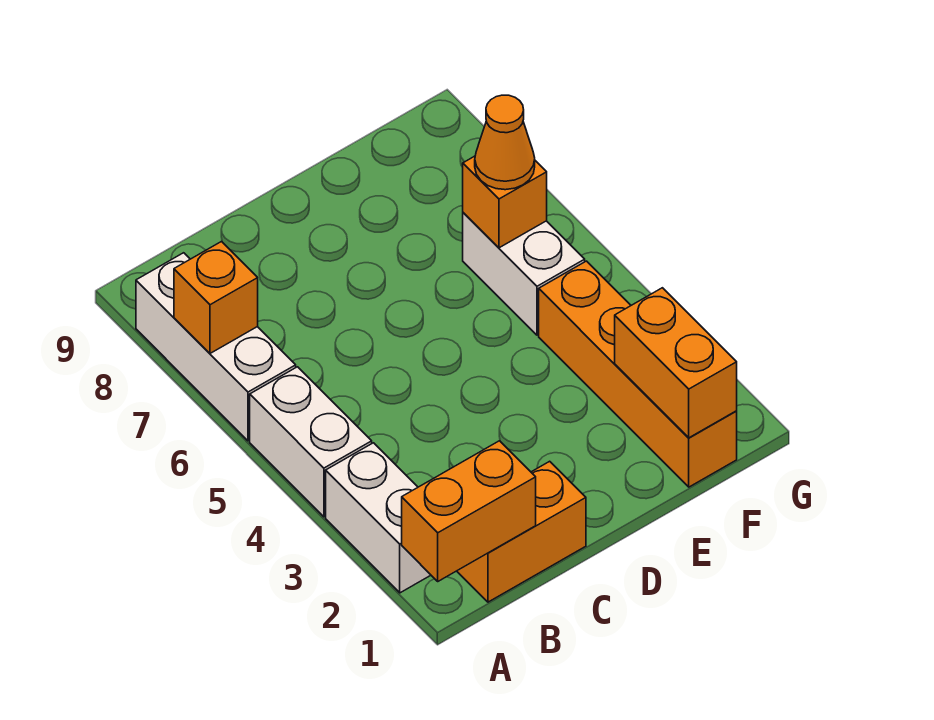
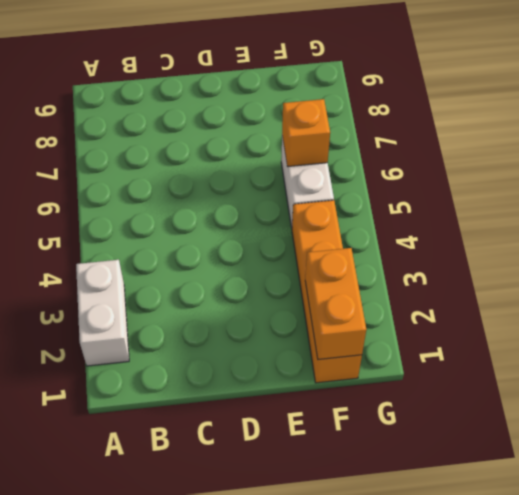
none -> white brick A4:A5 level 1
none -> white brick A6:A8 level 1

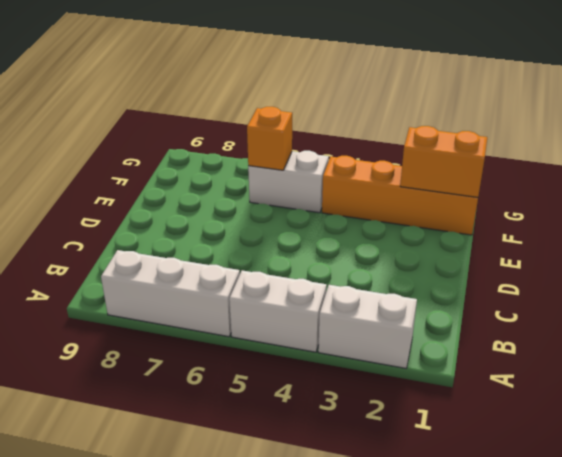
none -> orange brick B1:C1 level 1
none -> orange brick A1:B1 level 2

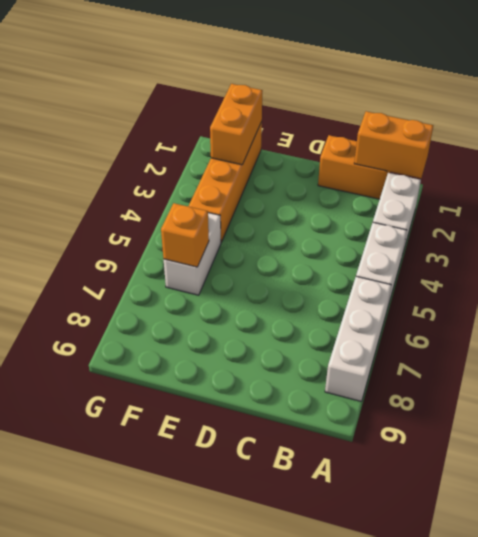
none -> orange brick A7 level 2
none -> orange cone F6 level 3

